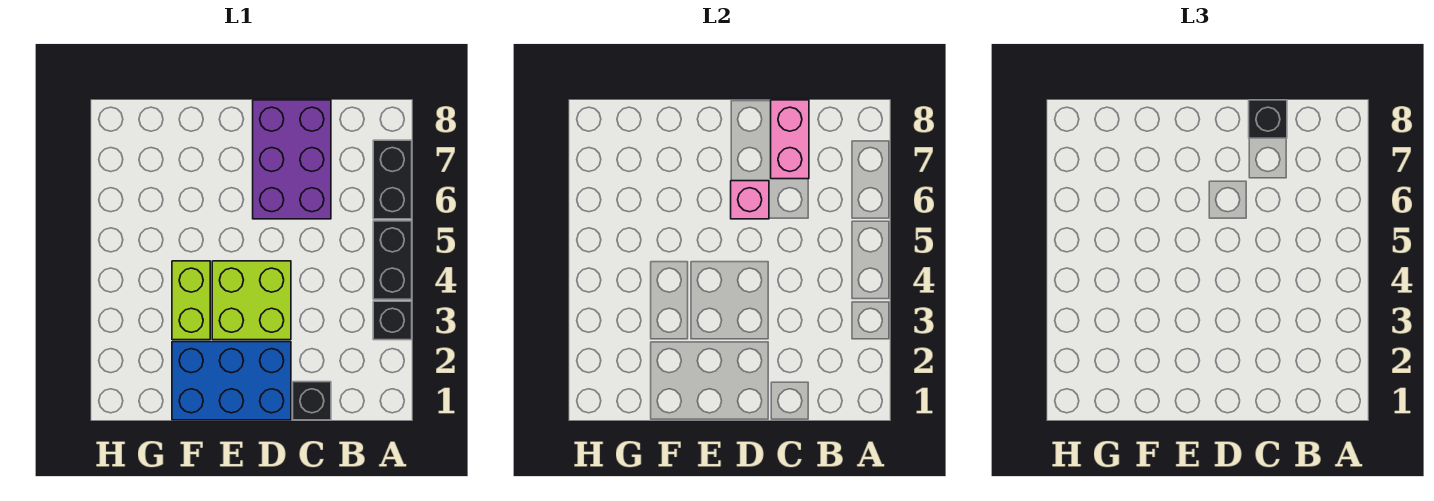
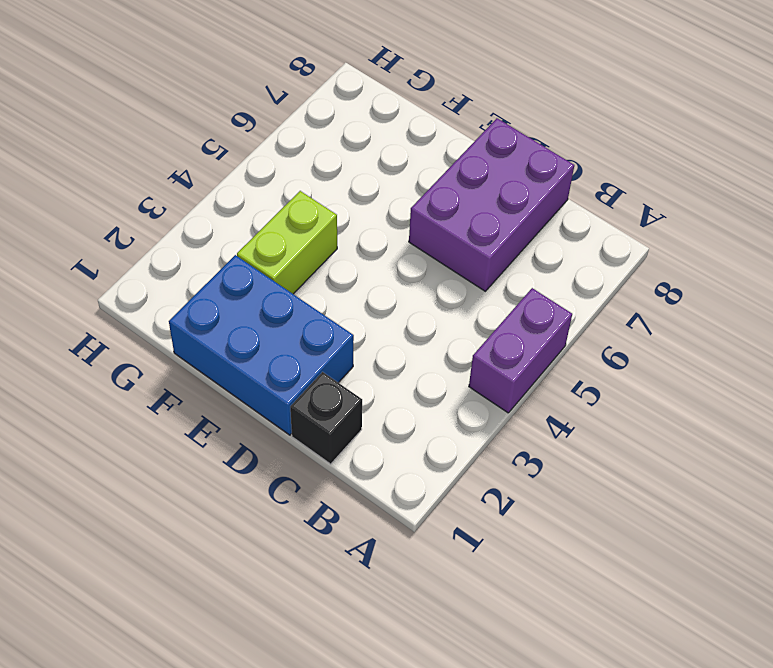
purple brick A4:A5 level 1 -> black brick A4:A5 level 1
none -> black brick A3 level 1
none -> black brick A6:A7 level 1

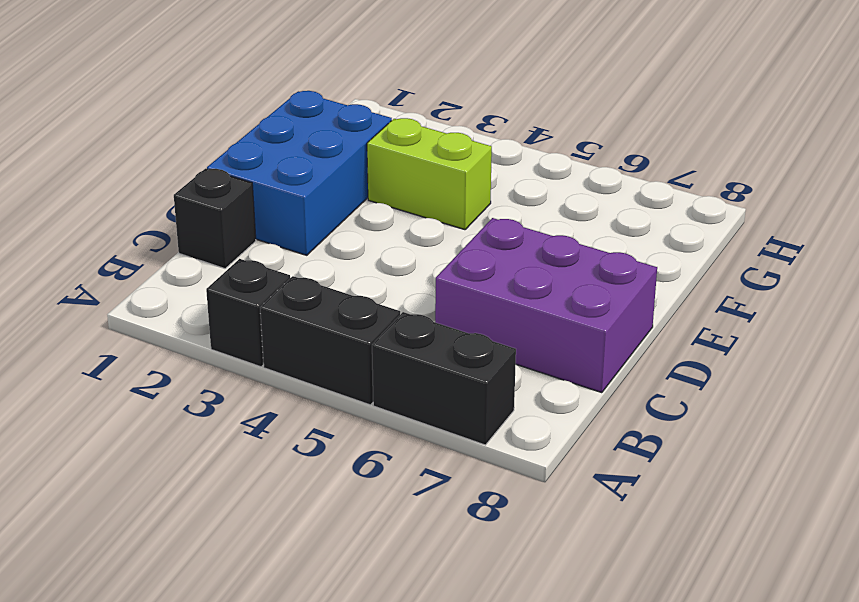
none -> lime brick D3:E4 level 1
none -> pink brick C7:C8 level 2

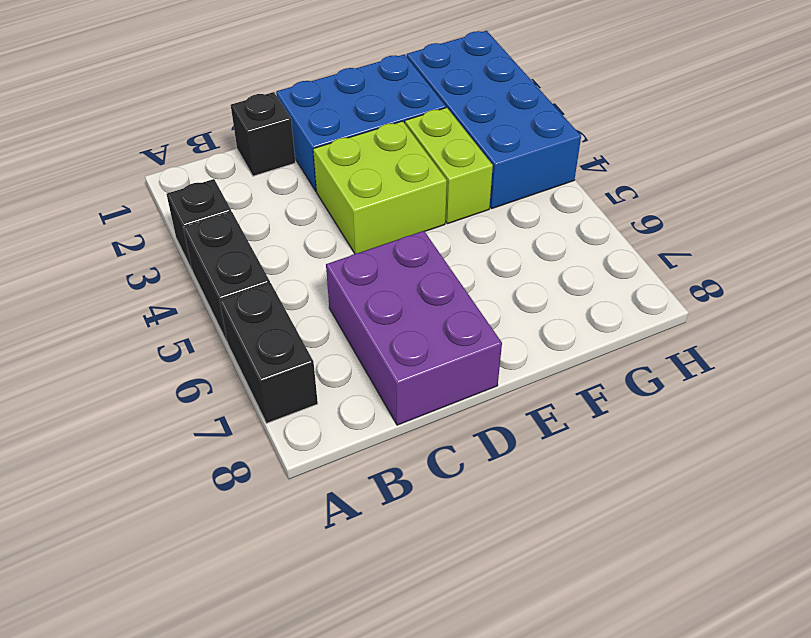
blue brick G1:H4 level 1 -> none
none -> pink brick C7:C8 level 2
none -> pink brick D6 level 2

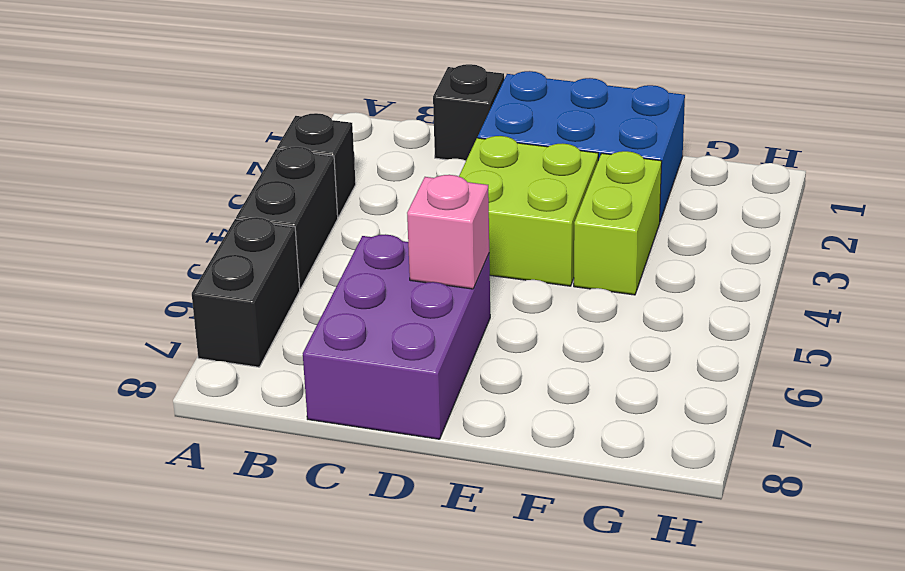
none -> pink brick C7:C8 level 2
none -> black brick C8 level 3

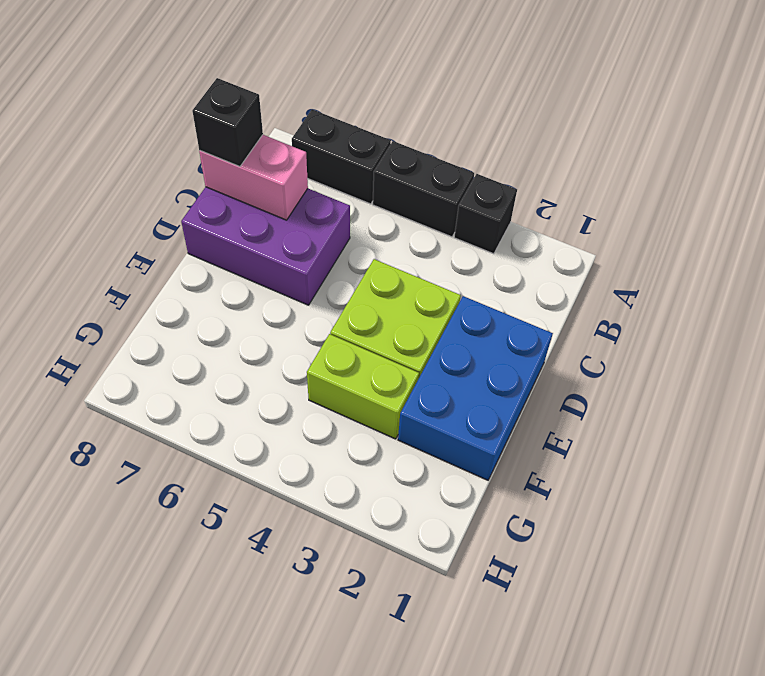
none -> black brick C1 level 1
none -> pink brick D6 level 2

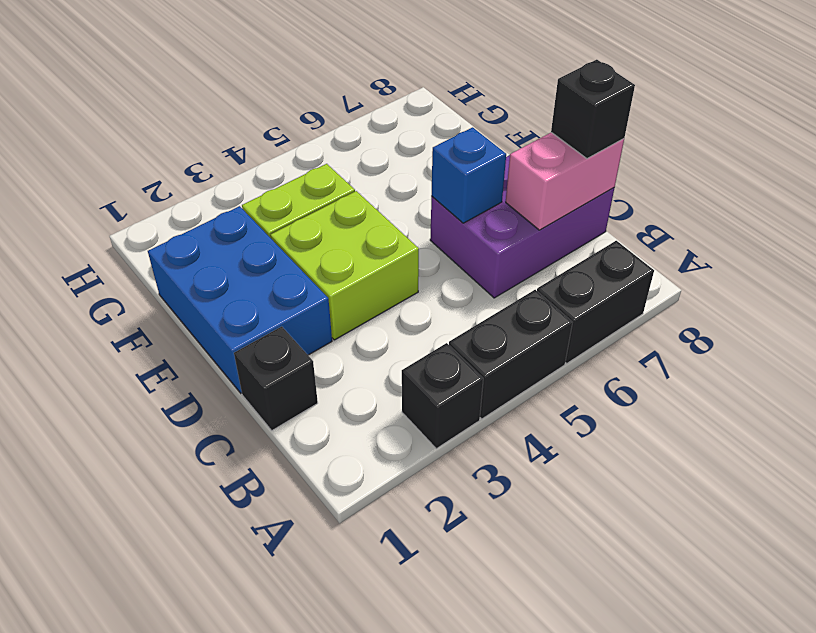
blue brick D6 level 2 -> pink brick D6 level 2

